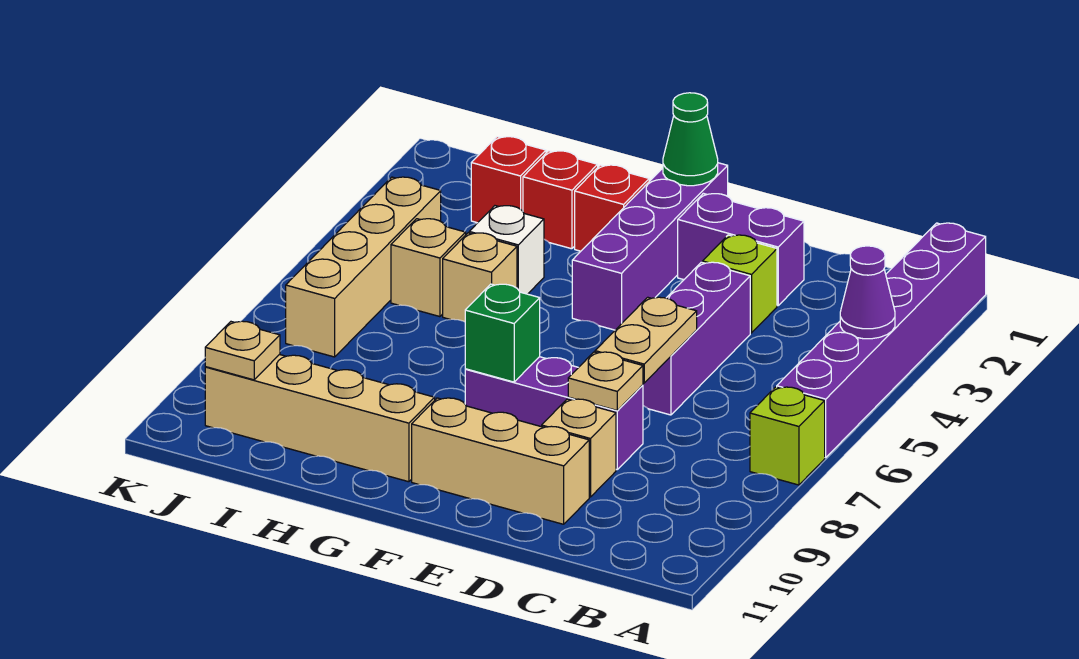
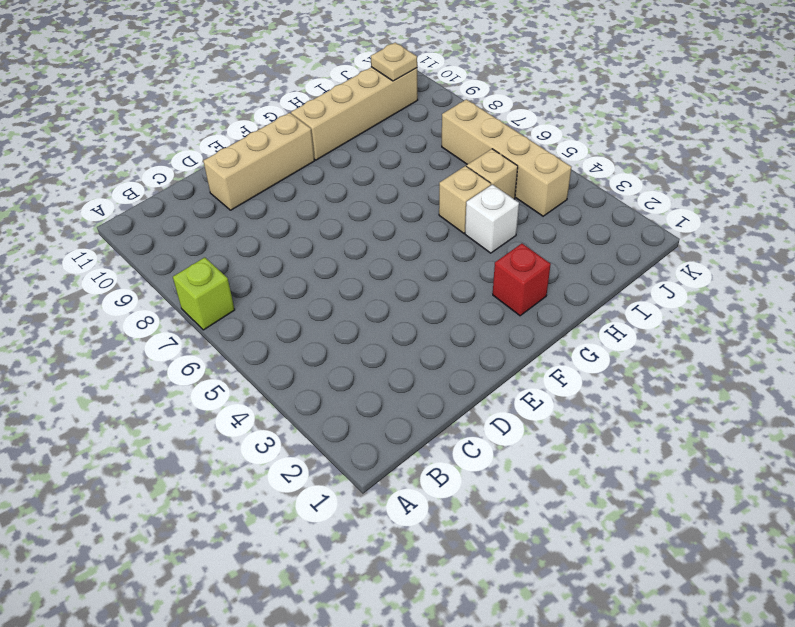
none -> purple brick A1:A6 level 1
none -> purple brick D2:E2 level 1
none -> lime brick D3 level 1

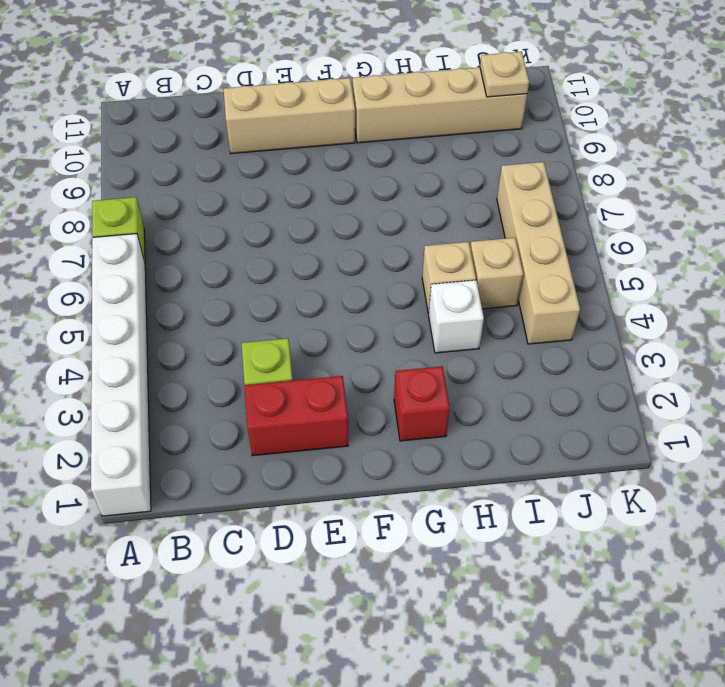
white brick A1:A6 level 1 -> purple brick A1:A6 level 1
red brick D2:E2 level 1 -> purple brick D2:E2 level 1
none -> purple brick D4:D6 level 1
none -> purple brick D8:F8 level 1
none -> tan brick D9 level 1

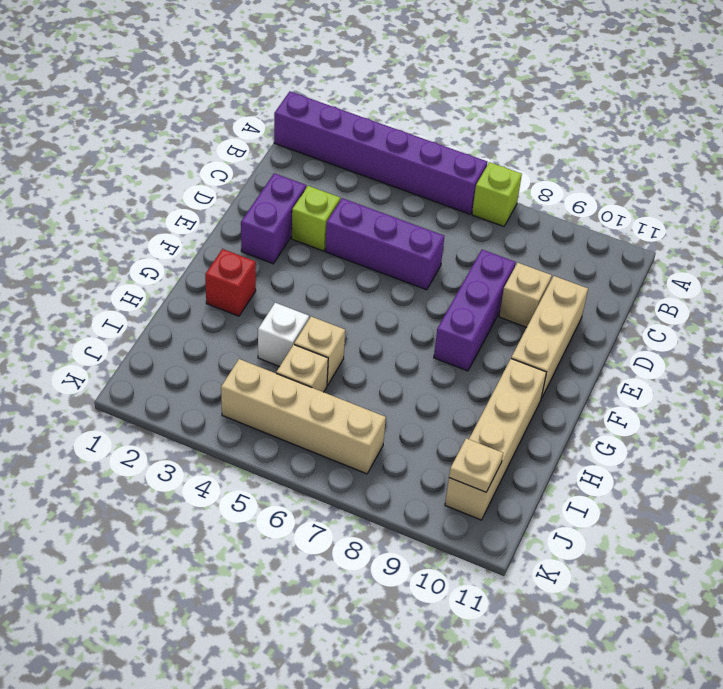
none -> purple brick F1:F4 level 1
none -> red brick H2 level 1
none -> red brick I2 level 1

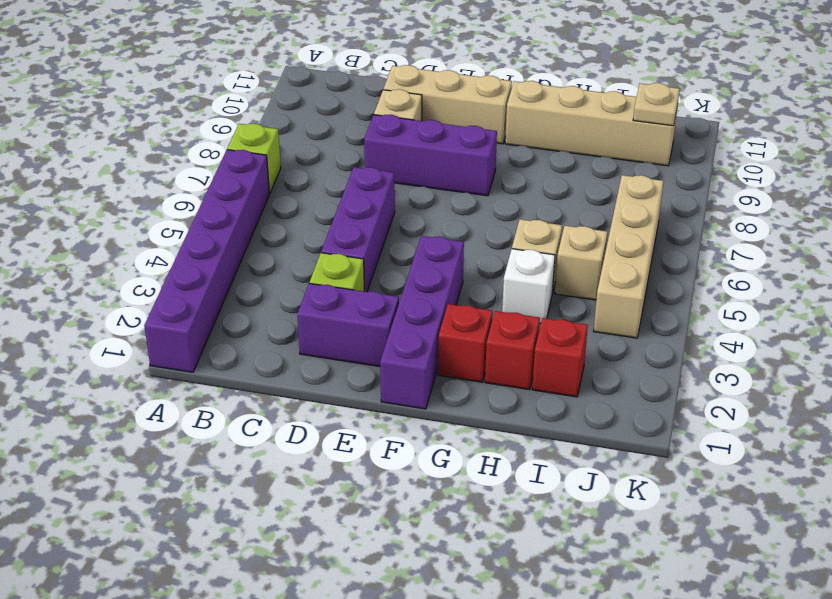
none -> purple cone A4 level 2
none -> tan plate D6:D7 level 2
none -> tan plate D8 level 2

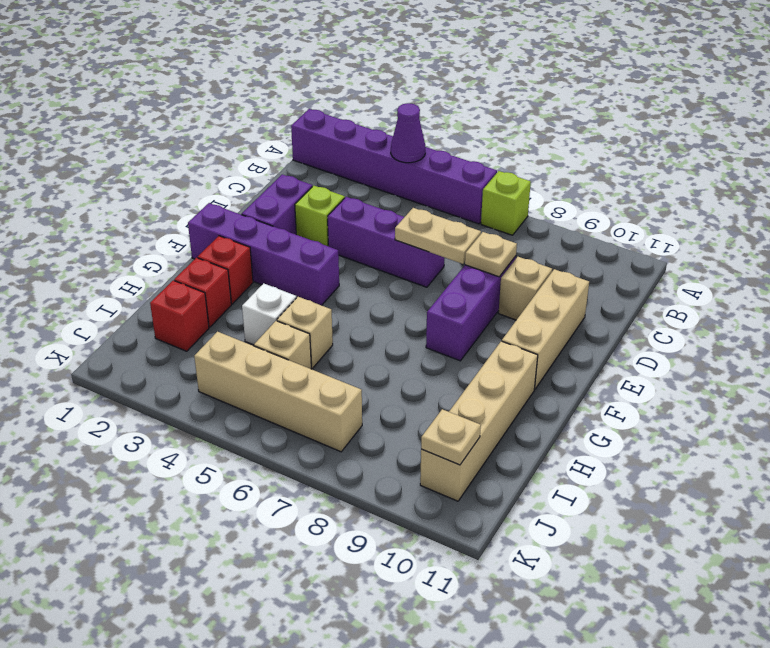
none -> green cone F1 level 2
none -> green brick F8 level 2

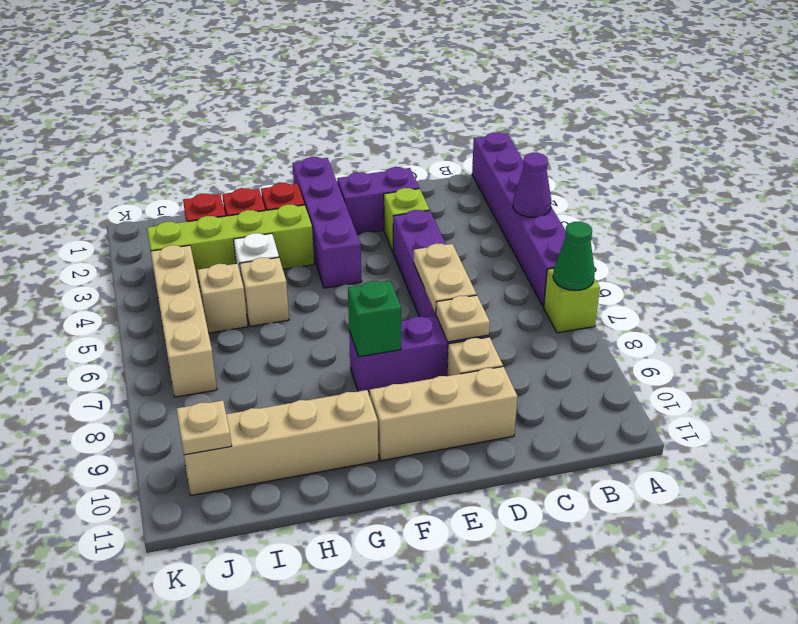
green cone A7 level 2 -> green cone F1 level 2
lime brick G3:J3 level 1 -> none

